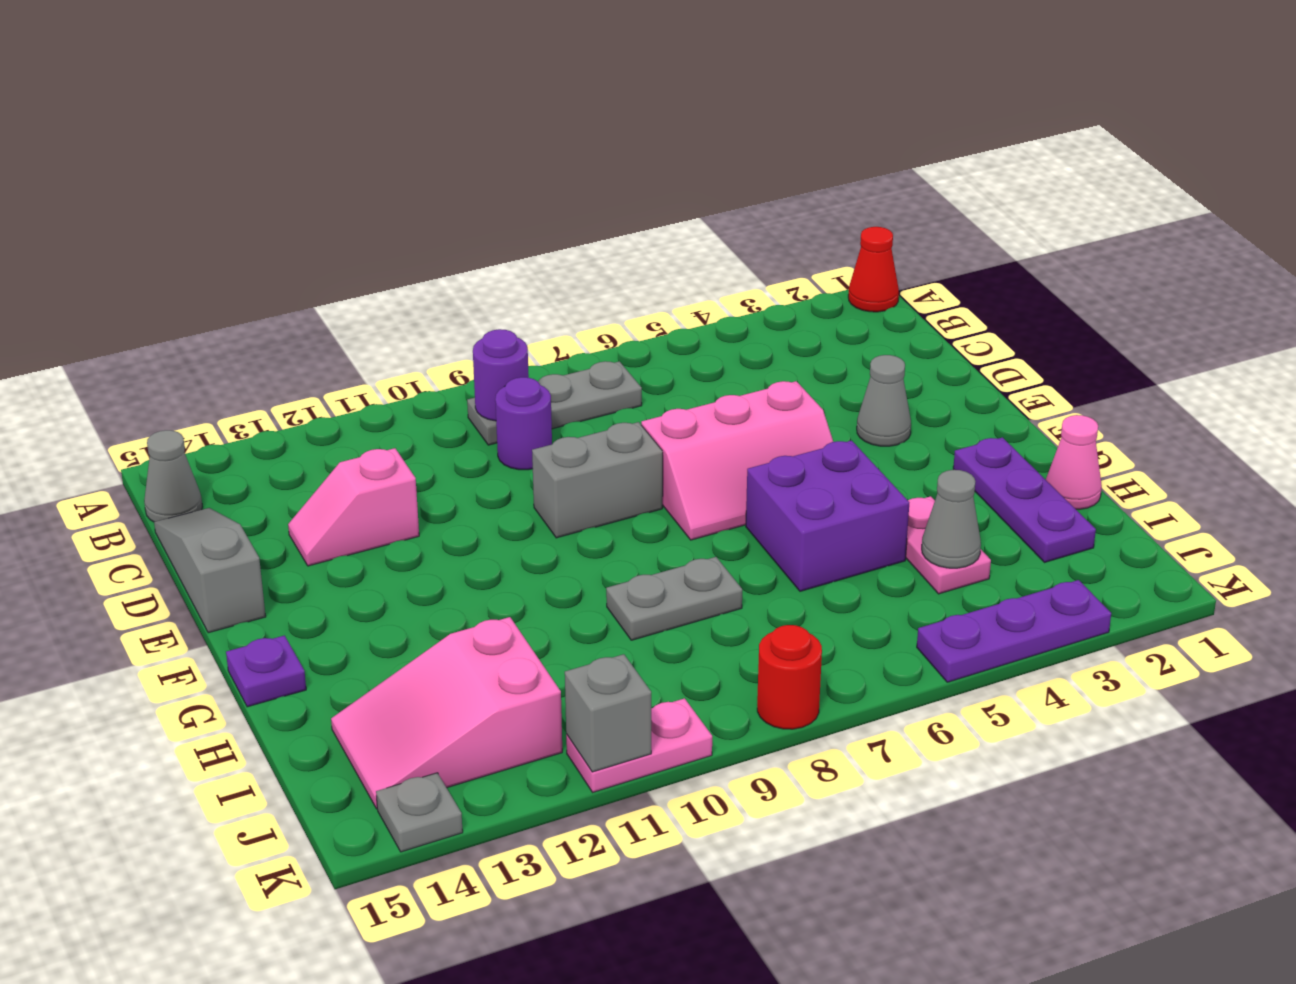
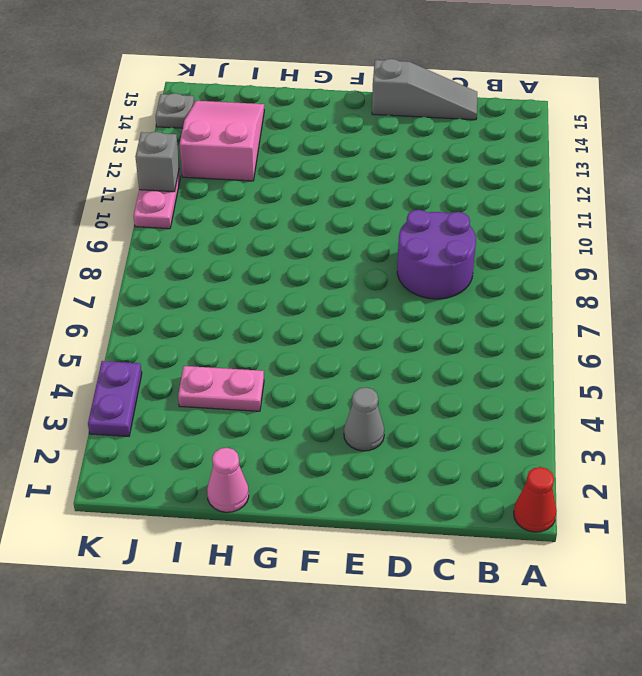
purple round brick C8:D9 level 1 -> purple round brick C9 level 1
purple plate K3:K4 level 1 -> purple plate K3:K5 level 1
none -> grey plate B7:B9 level 1
none -> grey cone B15 level 1
none -> pink slope D12:D13 level 1 top 12

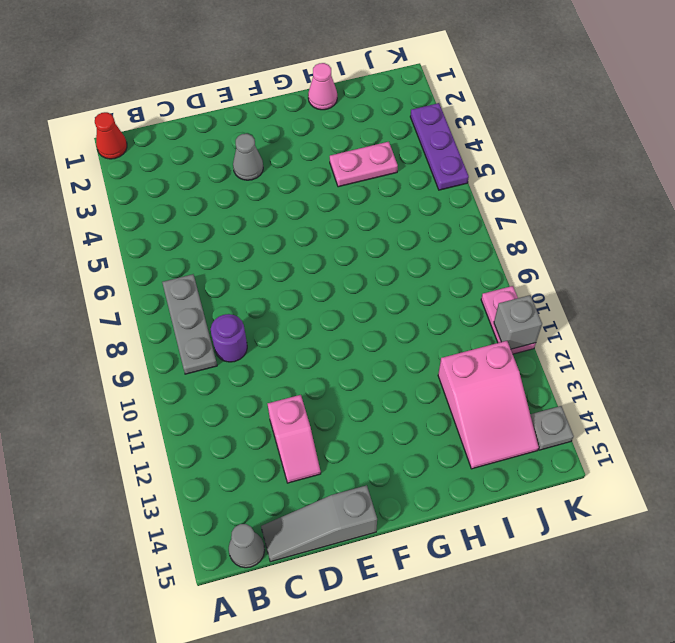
none -> pink slope E5:F7 level 1 top E
none -> grey brick E8:E9 level 1
none -> purple plate G2:I2 level 1

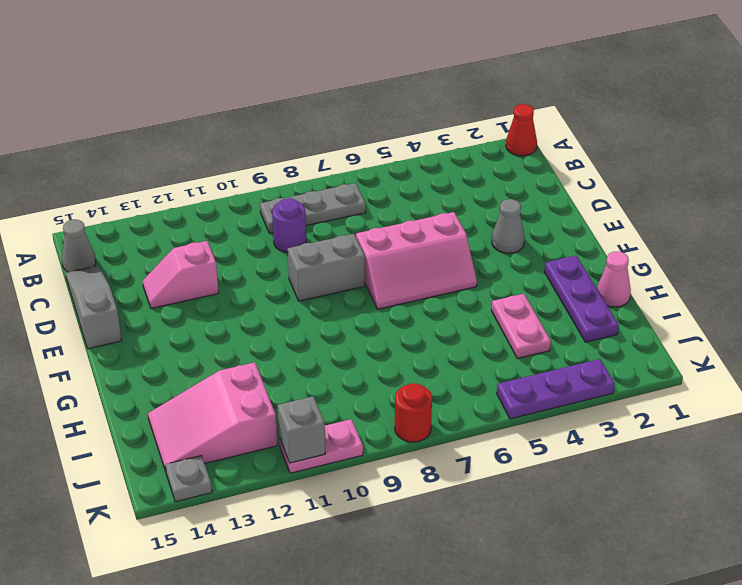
none -> purple brick G5:H6 level 1
none -> purple plate G15 level 1
none -> grey plate H8:H9 level 1

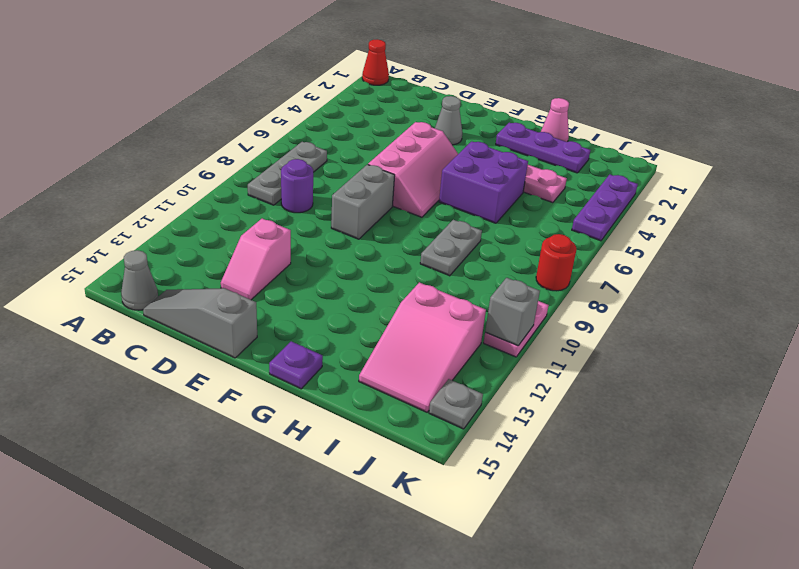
none -> purple round brick B9 level 2
none -> grey cone I4 level 2

